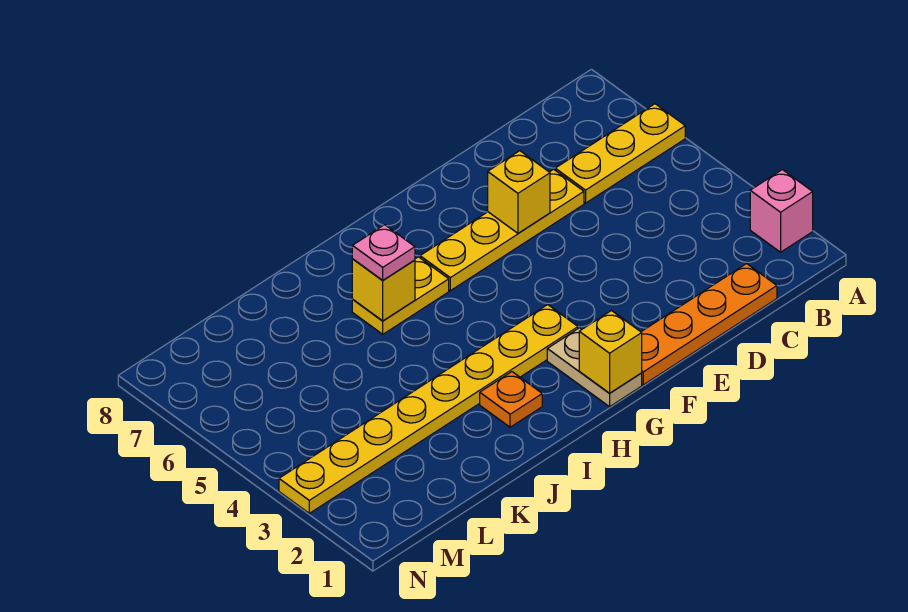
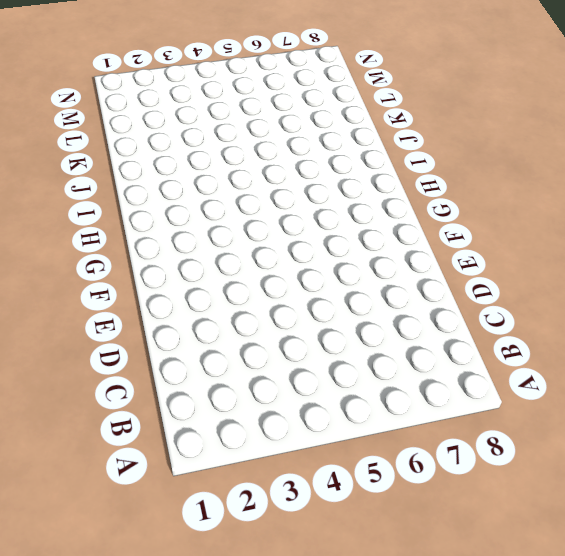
none -> pink brick A2 level 1
none -> yellow plate A6:C6 level 1
none -> orange plate C1:F1 level 1

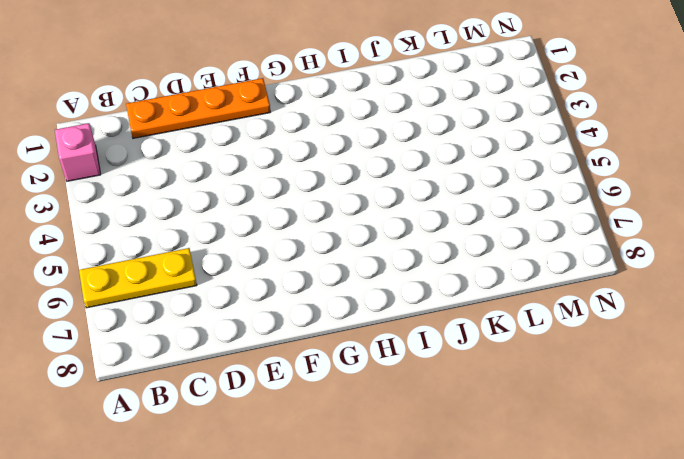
none -> yellow plate D6:G6 level 1
none -> tan plate G1:G2 level 1
none -> yellow plate G3:N3 level 1

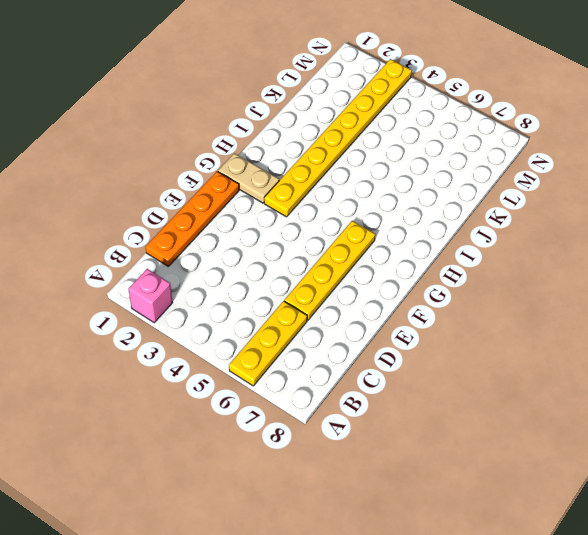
none -> yellow plate H6:I6 level 1
none -> orange plate I2 level 1
none -> yellow brick E6 level 2

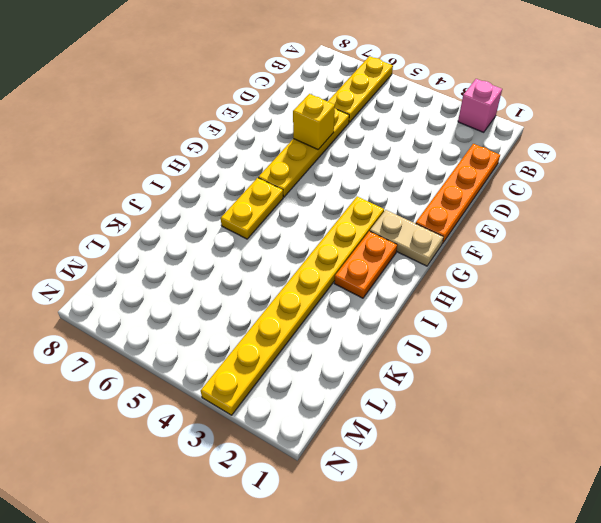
orange plate H2:I2 level 1 -> orange plate I2 level 1
none -> yellow brick G1 level 2
none -> yellow brick I6 level 2
none -> pink plate I6 level 3

